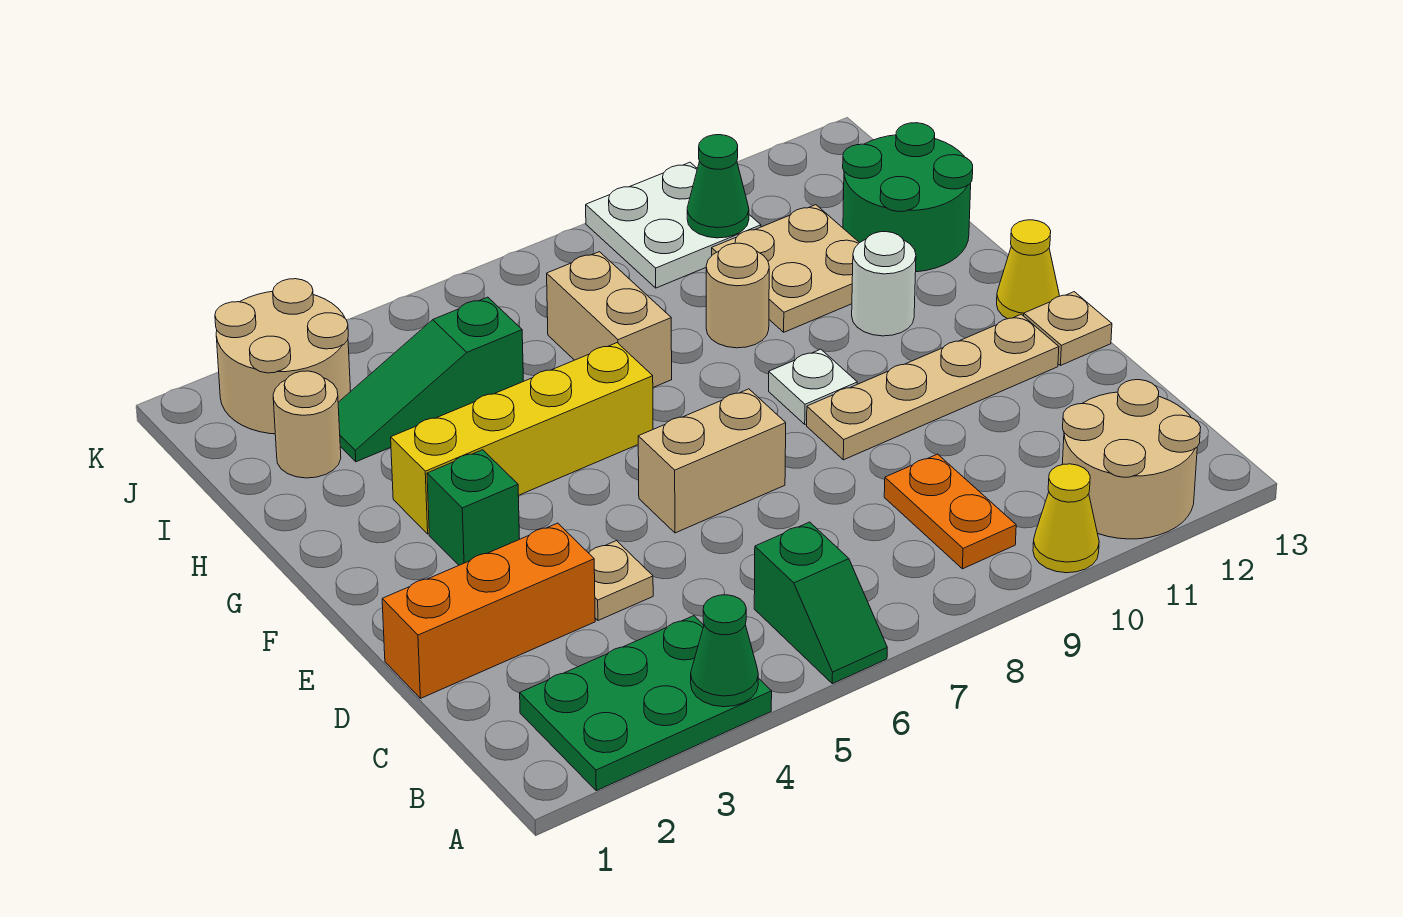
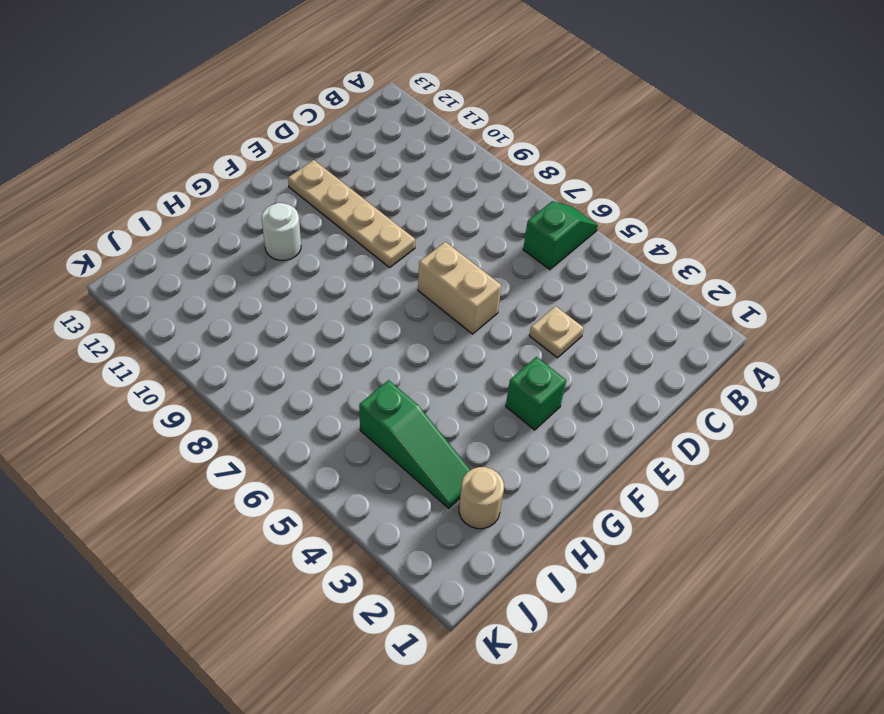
none -> green plate A2:B4 level 1
none -> yellow cone A10 level 1
none -> tan round brick A11:B12 level 1

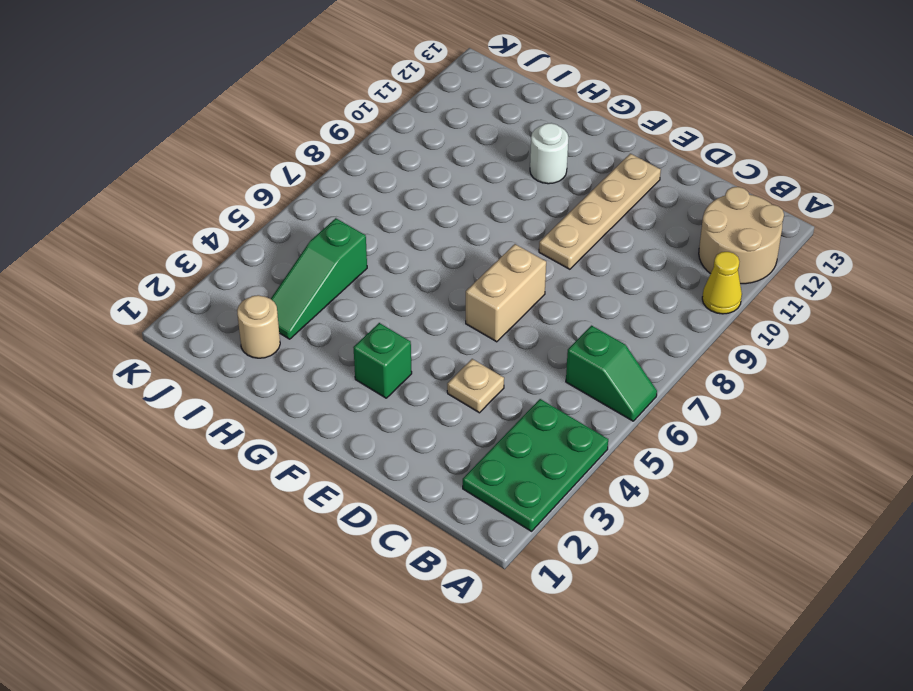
none -> orange plate B9:C9 level 1
none -> orange brick D1:D3 level 1
none -> tan plate E13 level 1

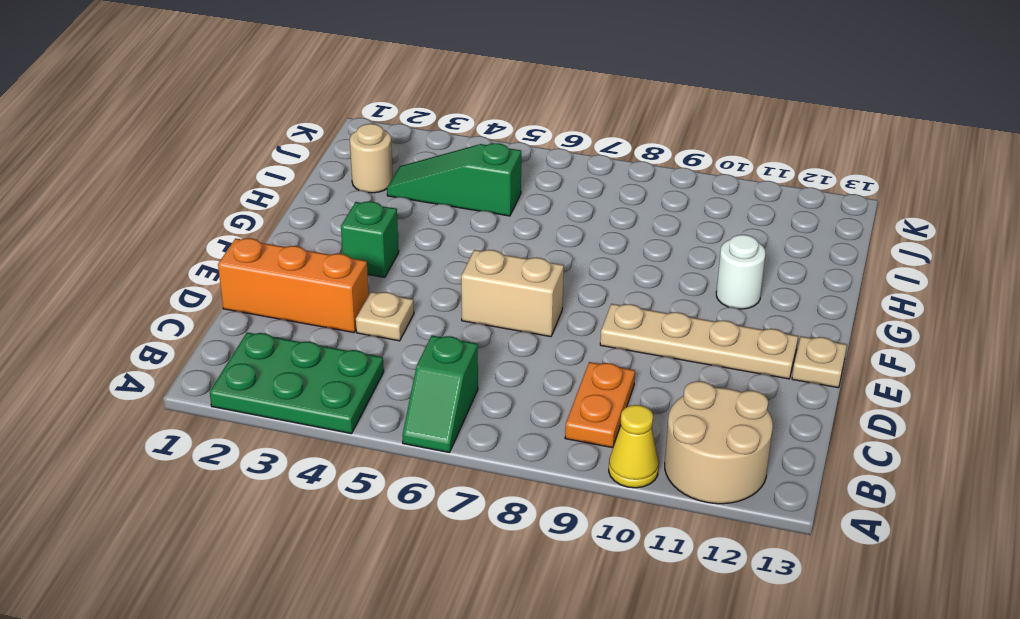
none -> white plate F9 level 1
none -> yellow cone F13 level 1
none -> yellow brick G3:G6 level 1

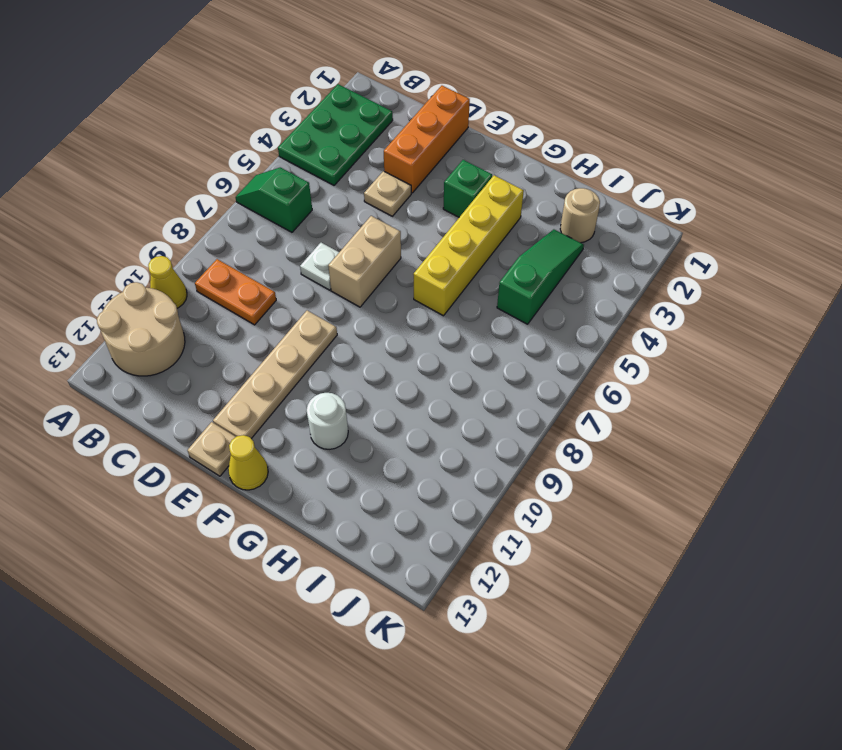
white plate D7 level 1 -> white plate F9 level 1
none -> tan brick H7:I7 level 1
none -> tan round brick H9 level 1
none -> tan plate H10:I11 level 1

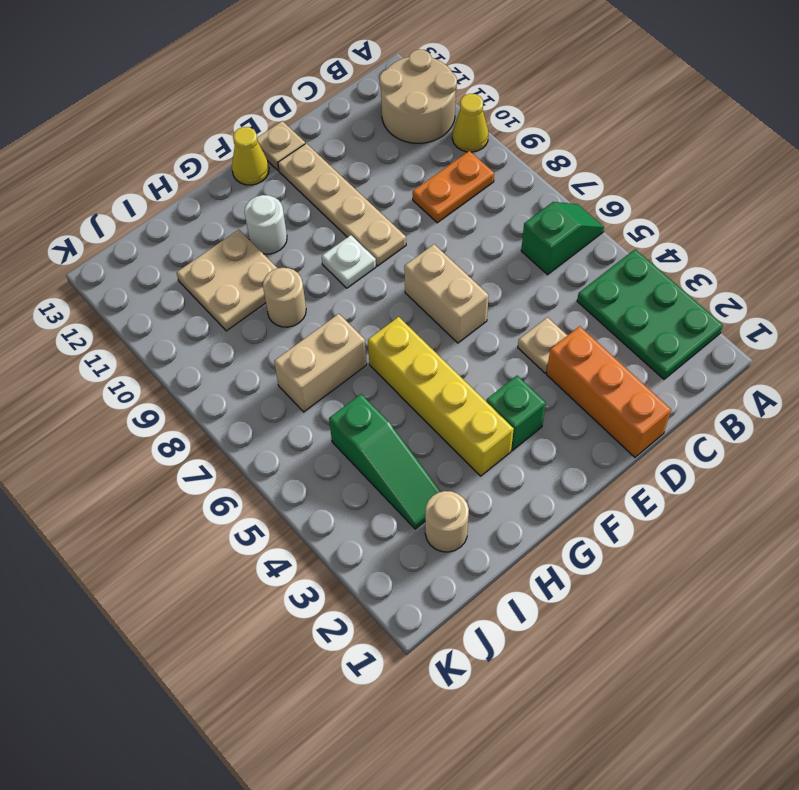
none -> green round brick H12:I13 level 1
none -> tan round brick J2:K3 level 1
none -> white plate J9:K10 level 1

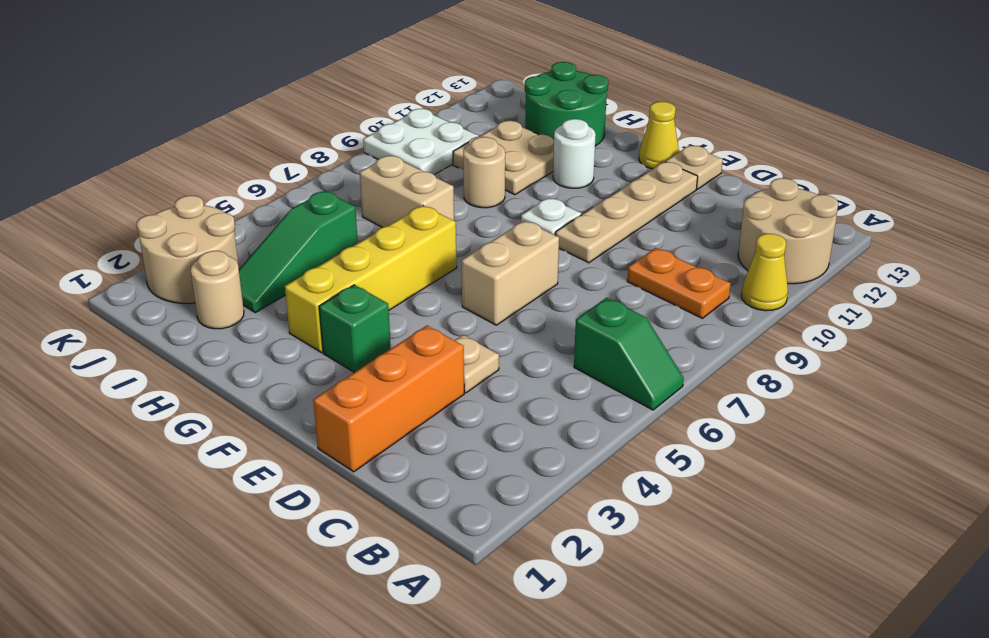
none -> green plate A2:B4 level 1
none -> green cone A4 level 2
none -> green cone J10 level 2

